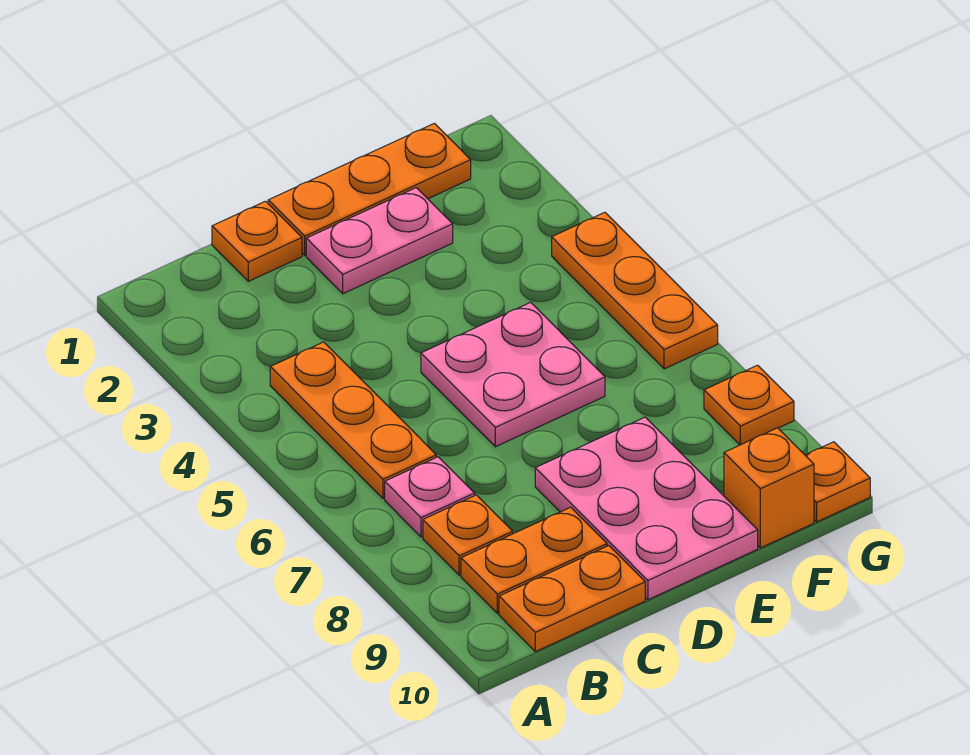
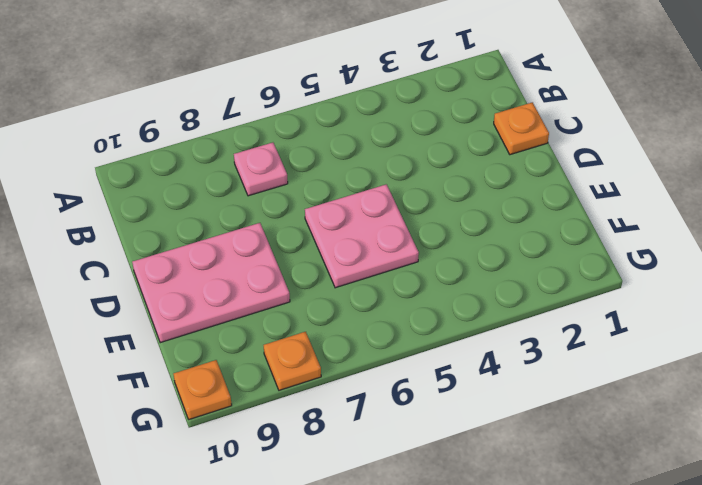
none -> orange plate B4:B6 level 1
none -> orange plate B8 level 1
none -> orange plate B9:C9 level 1

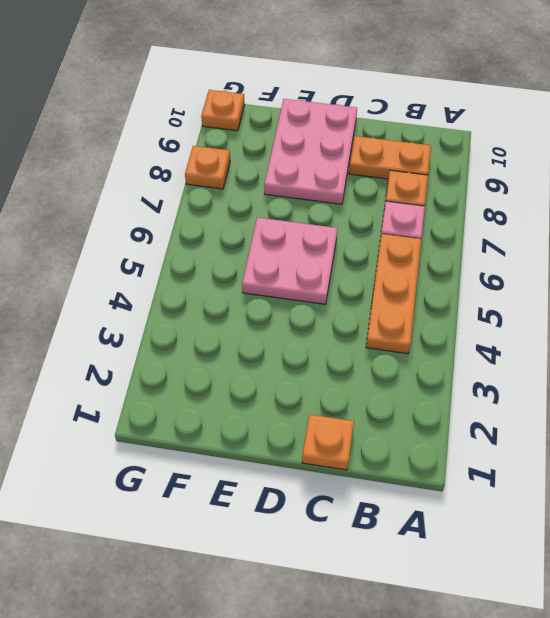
none -> orange plate B10:C10 level 1
none -> orange plate D1:F1 level 1
none -> pink plate D2:E2 level 1

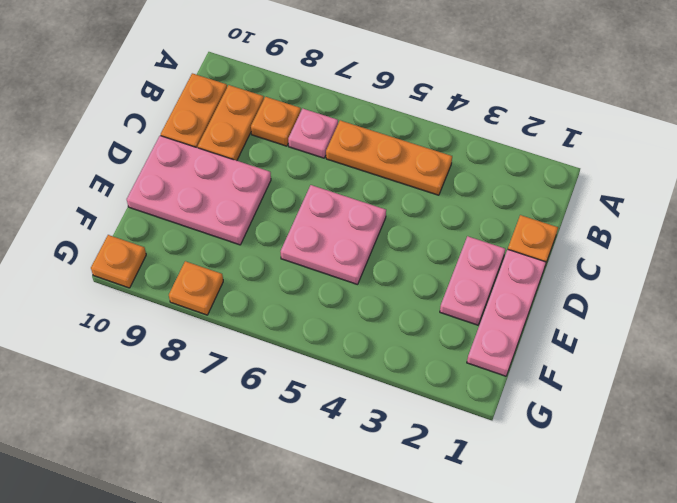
pink plate D1:F1 level 1 -> orange plate D1:F1 level 1
none -> orange brick F10 level 1
none -> orange plate G4:G6 level 1

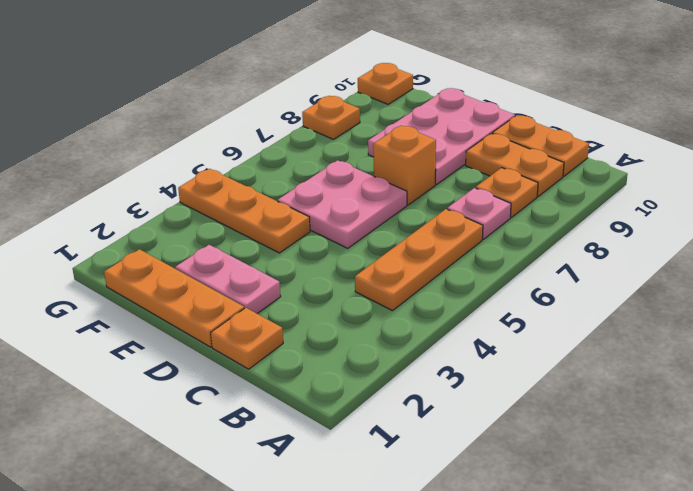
orange brick D7 level 1 -> orange brick F10 level 1
orange plate E4:G4 level 1 -> orange plate G4:G6 level 1

